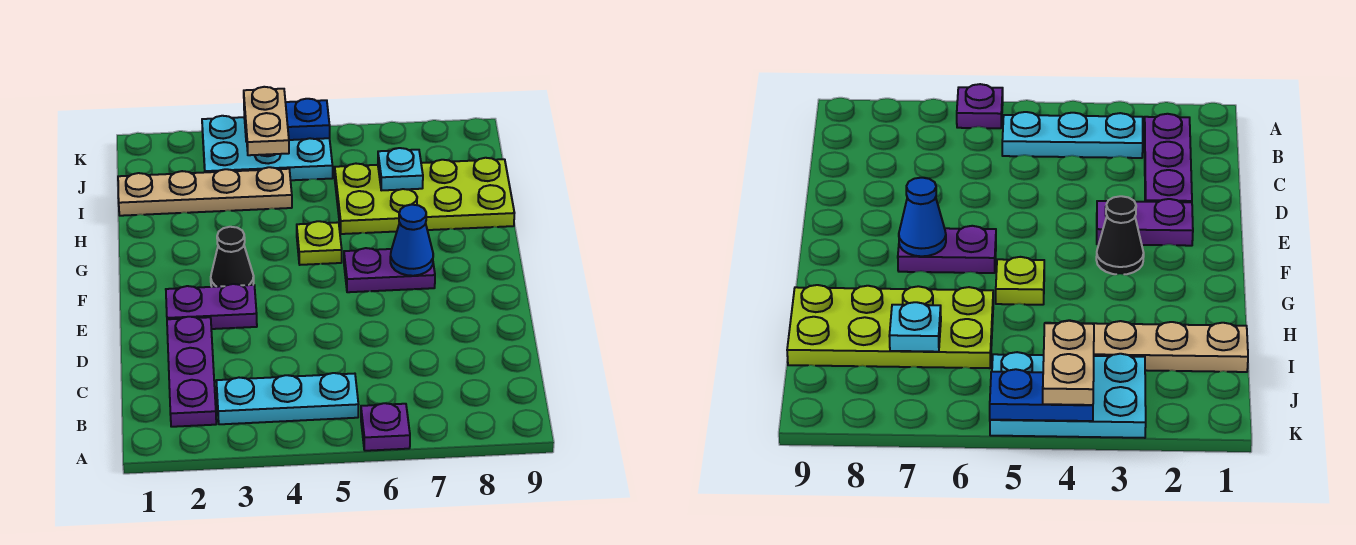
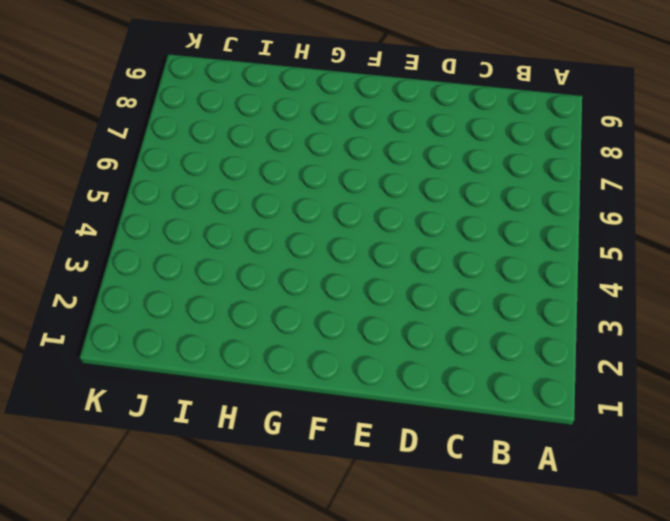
none -> purple plate A6 level 1
none -> purple plate B2:D2 level 1
none -> cyan plate B3:B5 level 1

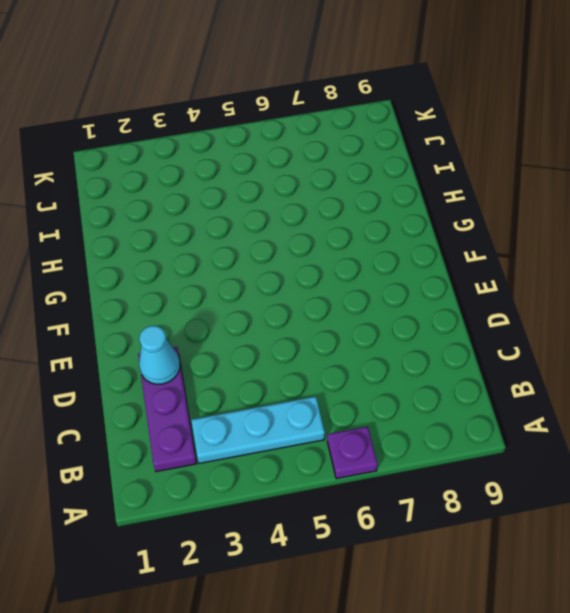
cyan cone D2 level 2 -> none
none -> purple plate E2:E3 level 1
none -> black cone F3 level 1
none -> purple plate F6:F7 level 1

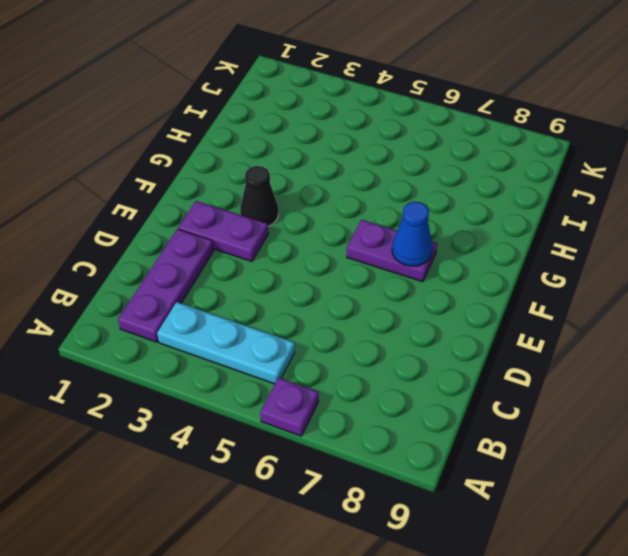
none -> lime plate G5 level 1
none -> lime plate H6:I9 level 1
none -> tan plate I1:I4 level 1

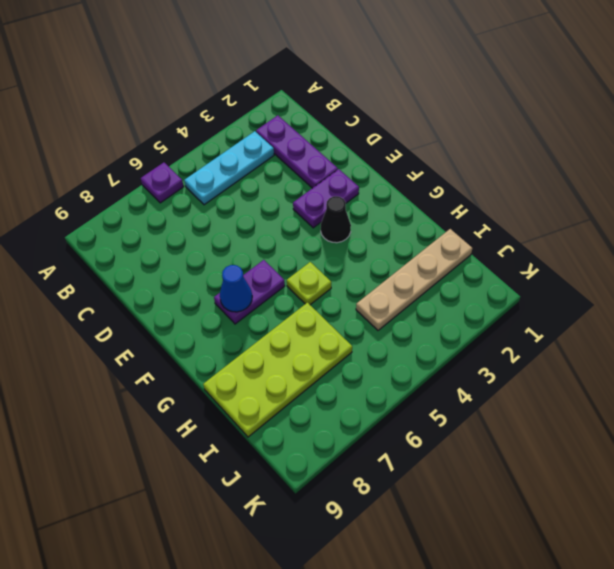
none -> cyan plate J3:K5 level 1
none -> cyan plate I7 level 2
none -> blue plate K4:K5 level 2

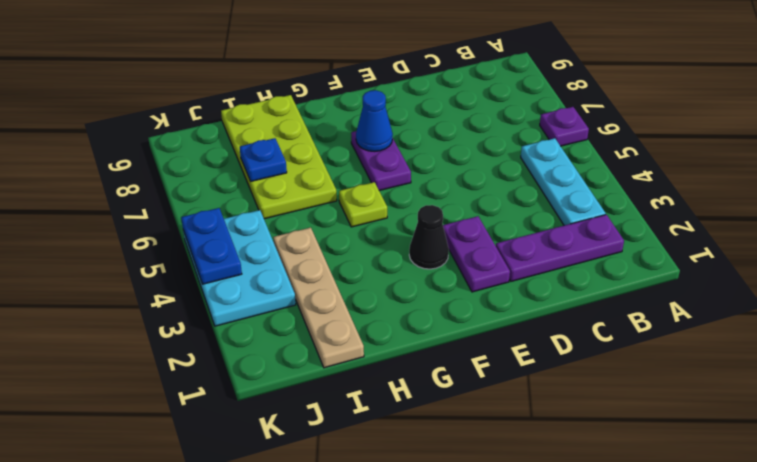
blue plate I7 level 2 -> cyan plate I7 level 2
none -> tan plate J4:K4 level 3

